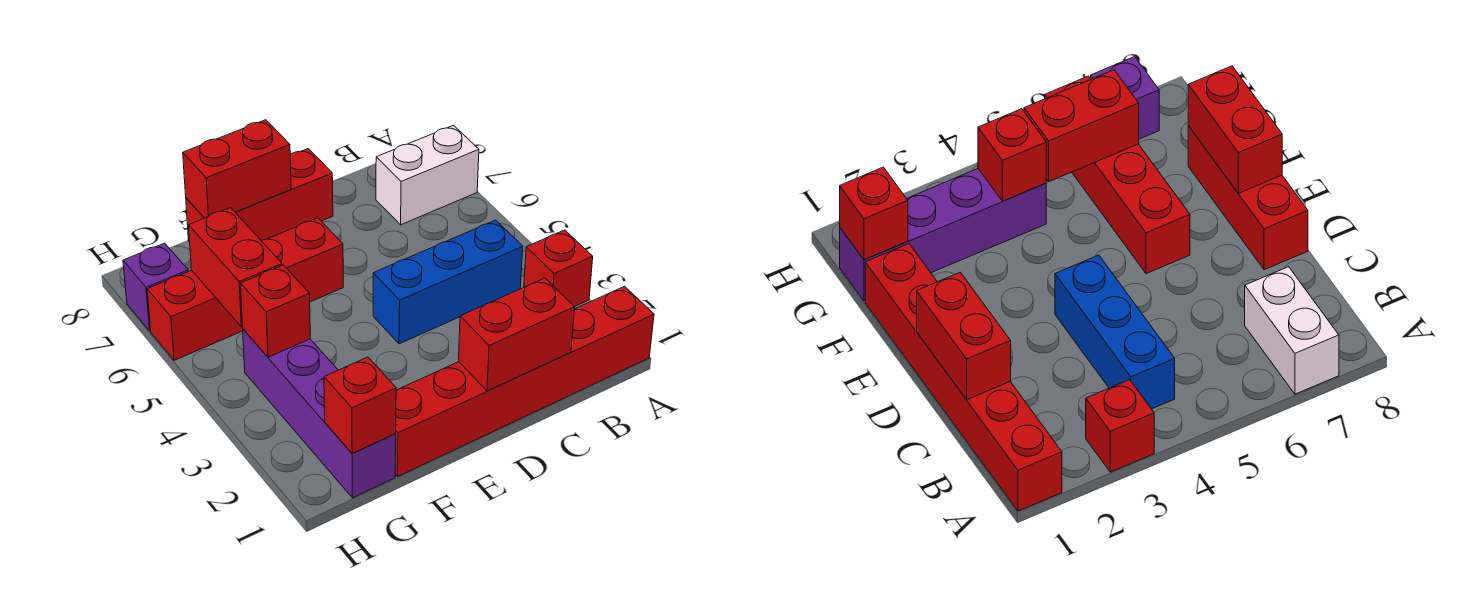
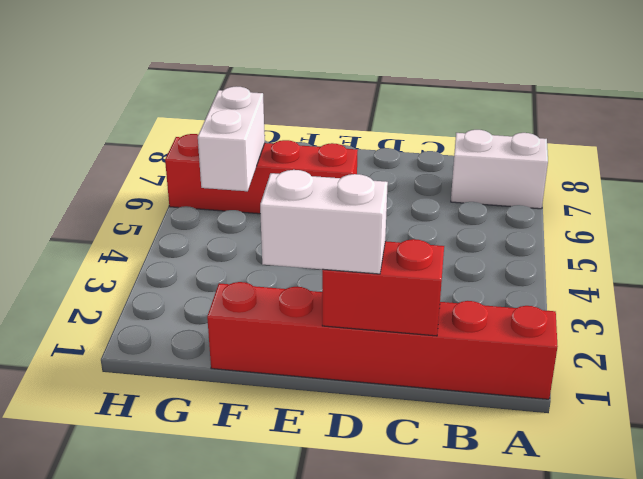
white brick D1:E1 level 3 -> none
white brick G5:G6 level 2 -> red brick G5:G6 level 2
none -> red brick A3 level 1
none -> blue brick B4:D4 level 1
none -> red brick D8:F8 level 1

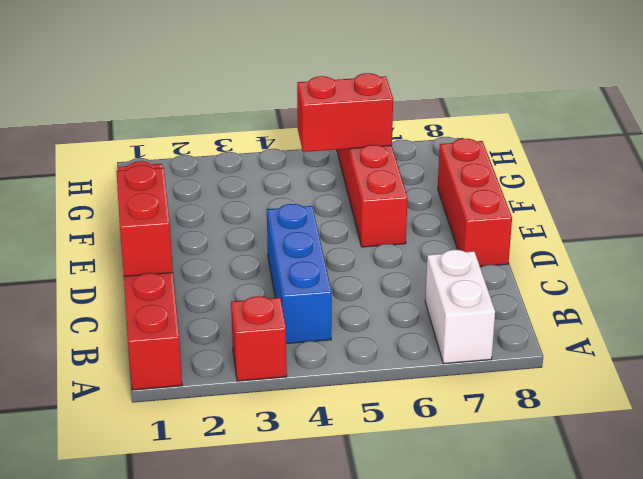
none -> purple brick G1:G4 level 1
none -> purple brick H7 level 1
none -> red brick E8:F8 level 2

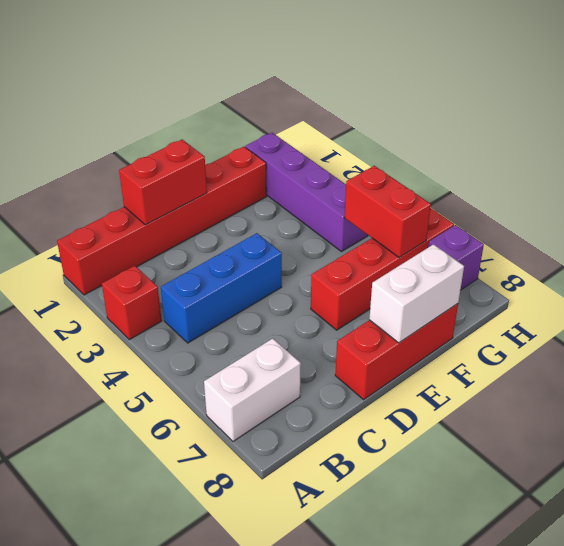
white brick E8:F8 level 2 -> red brick E8:F8 level 2
none -> red brick G1 level 2
none -> red brick G4 level 2

